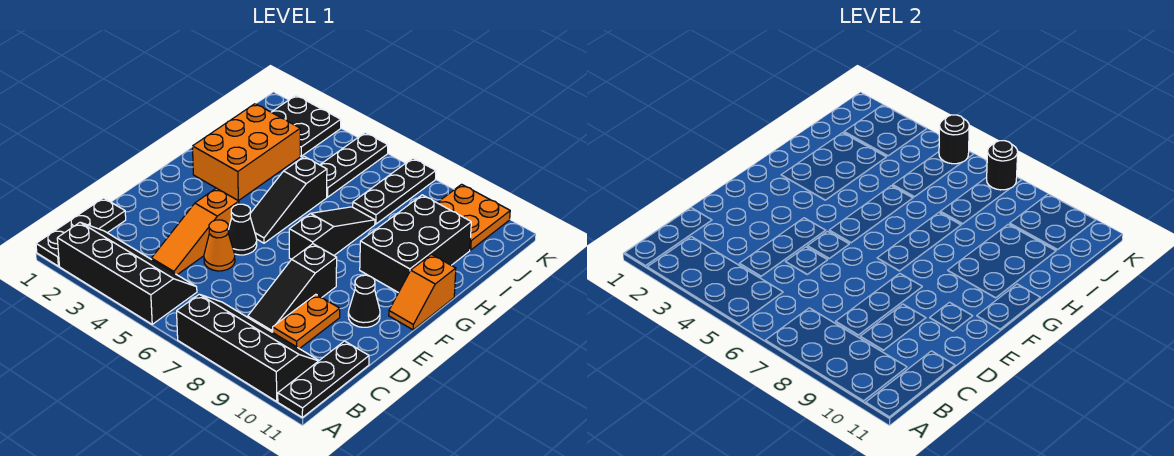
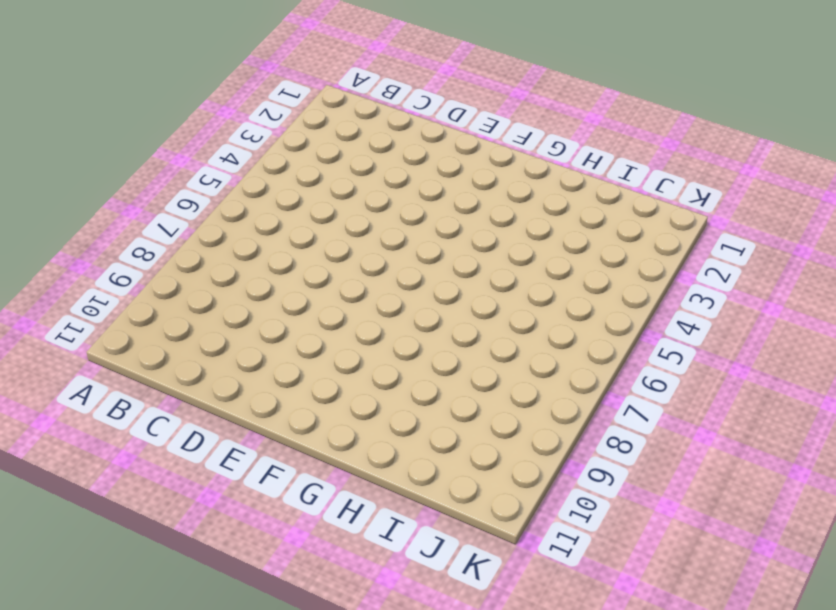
none -> black plate A1:C1 level 1
none -> black slope A2:B5 level 1 top A
none -> black slope A7:B10 level 1 top A

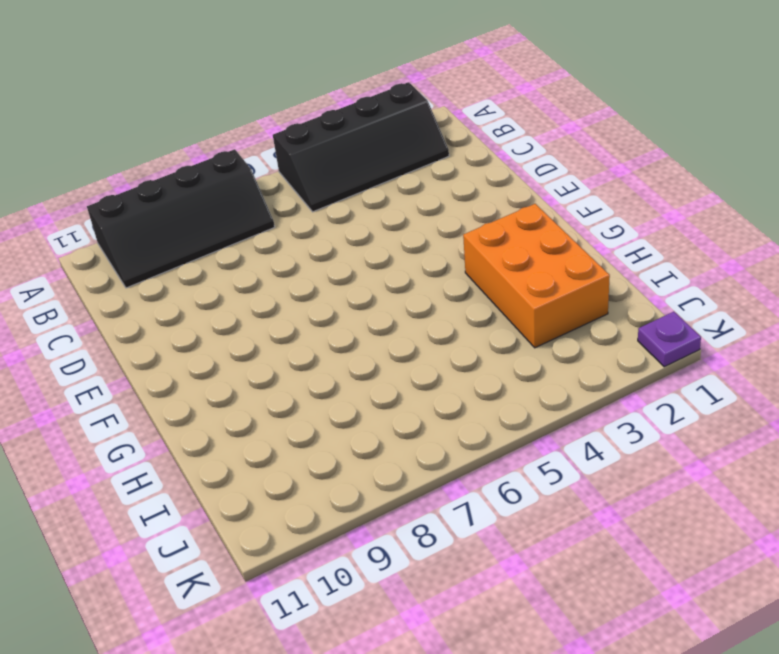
purple plate K1 level 1 -> none
none -> black plate A1:C1 level 1
none -> black plate A11:C11 level 1
none -> orange slope C4:E4 level 1 top E

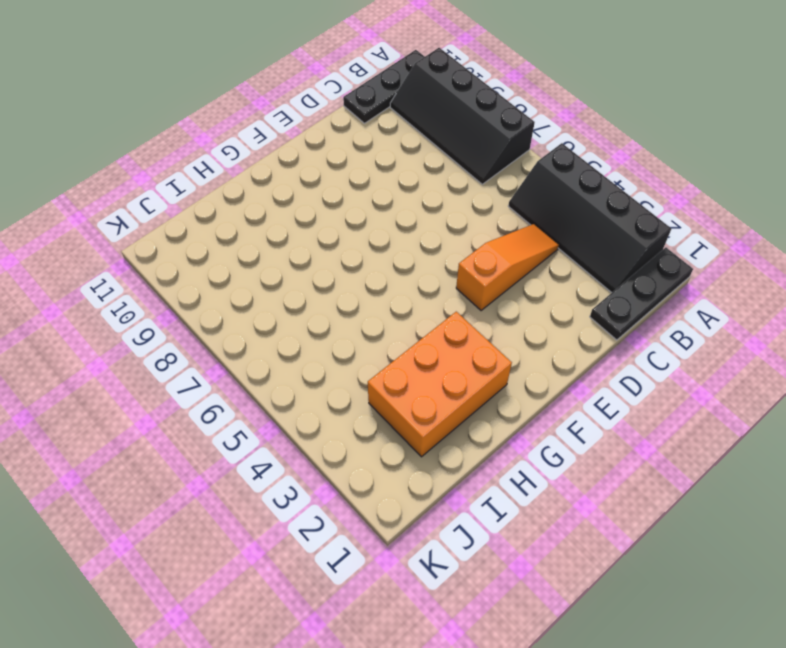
none -> black slope C8:E8 level 1 top E
none -> orange plate C9:D9 level 1
none -> orange cone D5 level 1

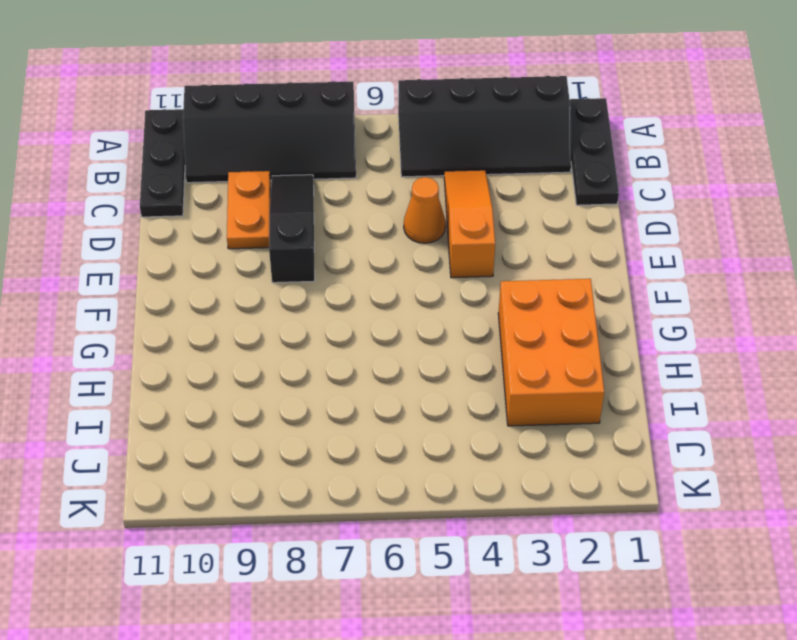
none -> black cone E5 level 1
none -> black cone E10 level 1
none -> black slope F5:H5 level 1 top H

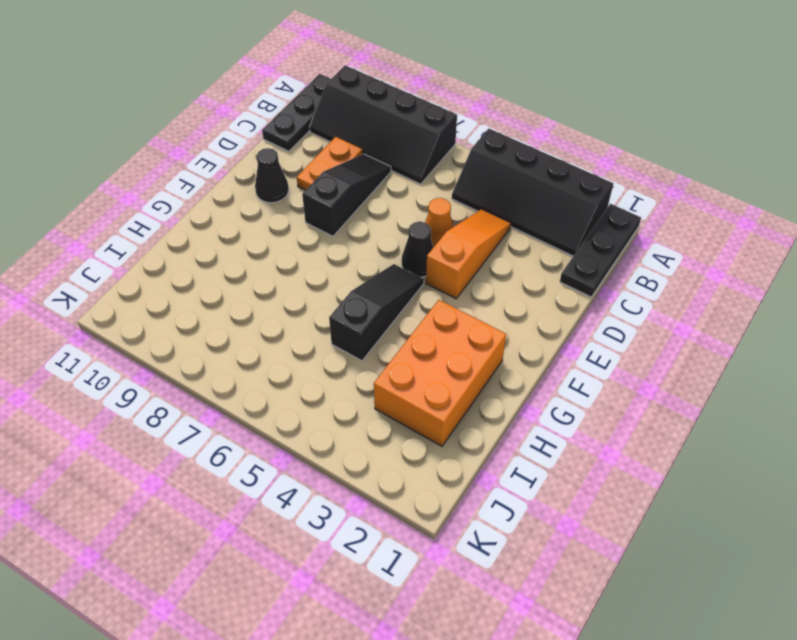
none -> black slope F7:H7 level 1 top F
none -> orange slope F11:G11 level 1 top G
none -> black brick G9:I10 level 1

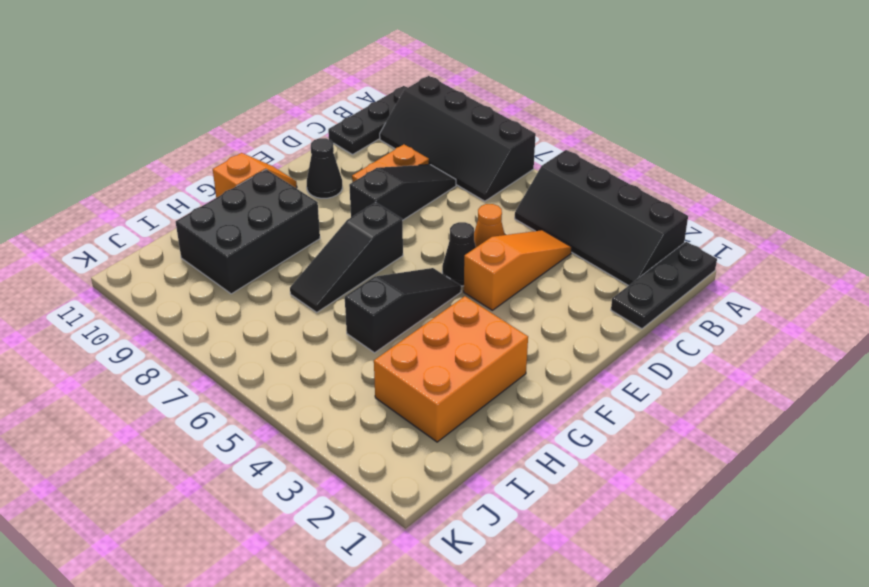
none -> black plate I5:K5 level 1
none -> black plate I7:K7 level 1
none -> black plate J2:K3 level 1

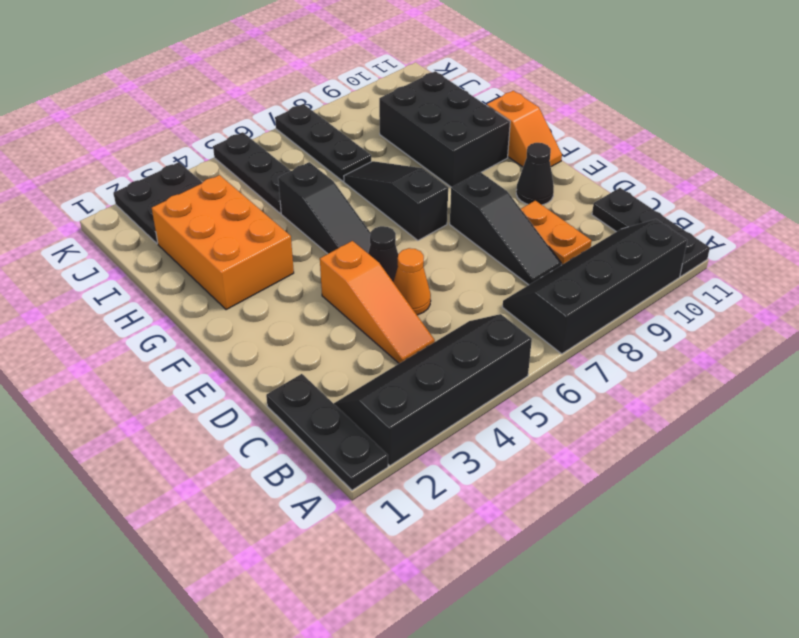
none -> orange plate J9:K10 level 1
none -> black round brick K5 level 2
none -> black round brick K7 level 2

